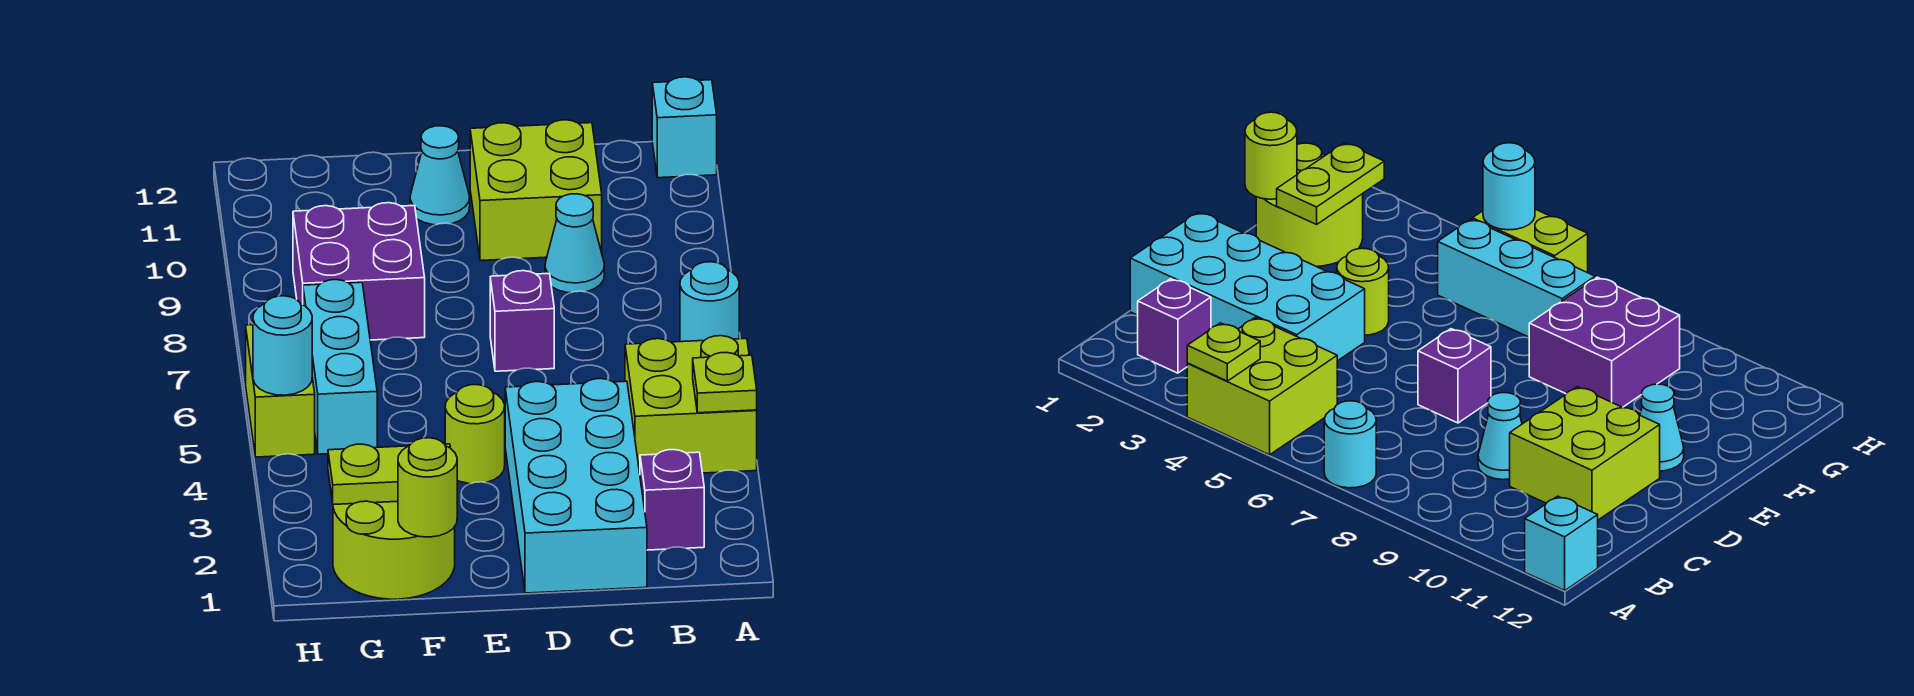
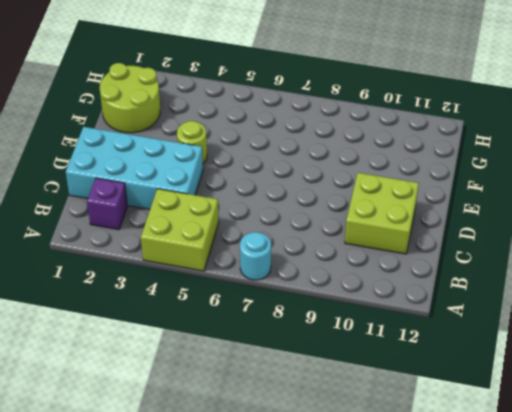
none -> cyan brick A12 level 1
none -> cyan cone C9 level 1
none -> purple brick D7 level 1

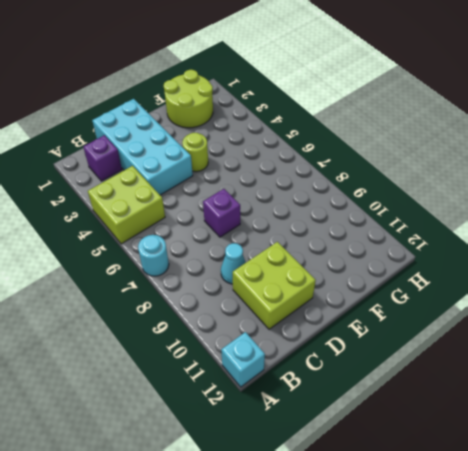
none -> cyan cone E11 level 1
none -> purple brick F8:G9 level 1
none -> cyan brick G5:G7 level 1

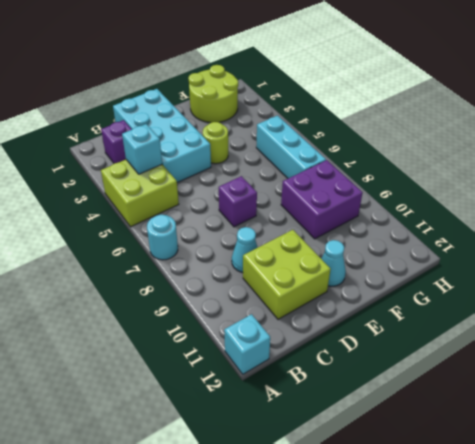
cyan brick B4 level 2 -> none
none -> lime brick H5:H6 level 1
none -> lime plate A4 level 2
none -> lime round brick F1 level 2

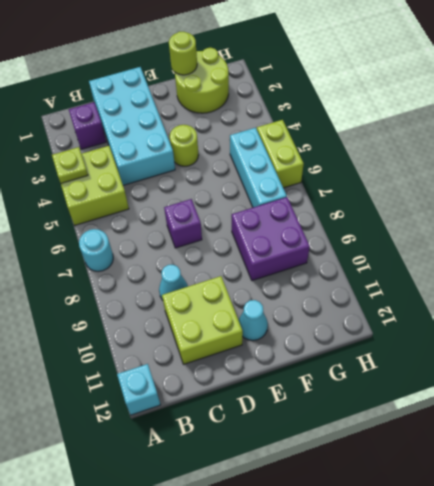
none -> lime plate F2:G2 level 2
none -> cyan round brick H5 level 2

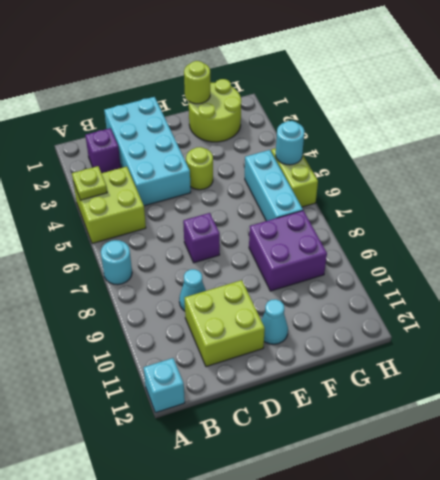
none -> lime plate F2:G2 level 2

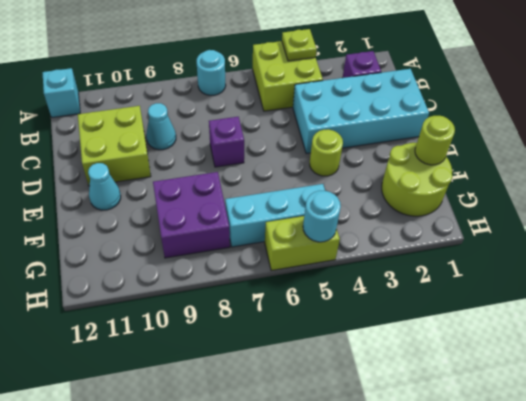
none -> lime plate F2:G2 level 2

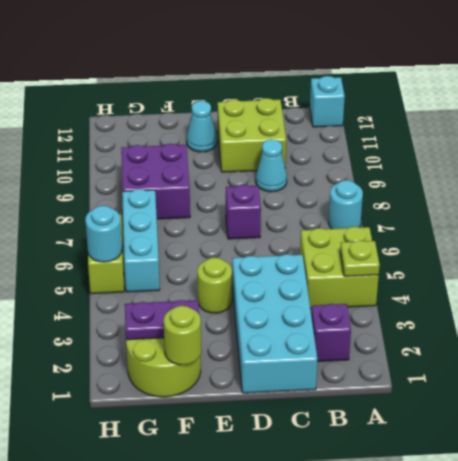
purple plate F2:G2 level 2 -> lime plate F2:G2 level 2

